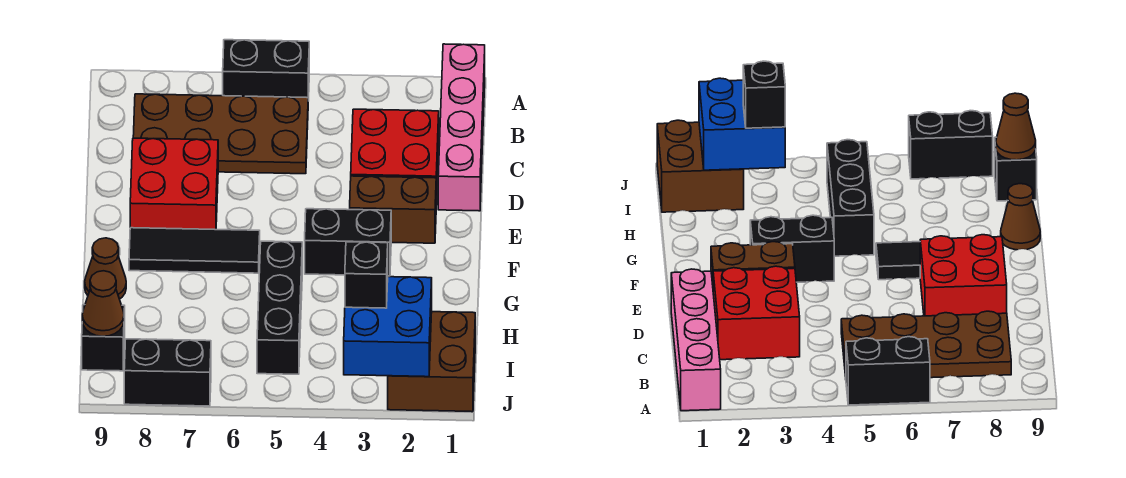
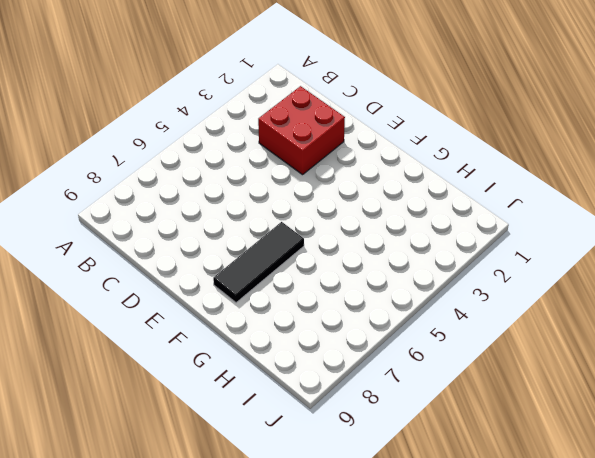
none -> pink brick A1:D1 level 1
none -> black brick A5:A6 level 1
none -> brown plate B5:C8 level 1

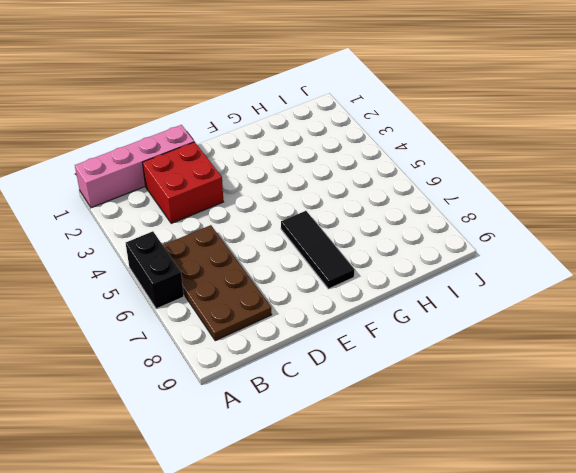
none -> red brick D7:E8 level 1
none -> brown brick E2:E3 level 1
none -> black brick F3:F4 level 1

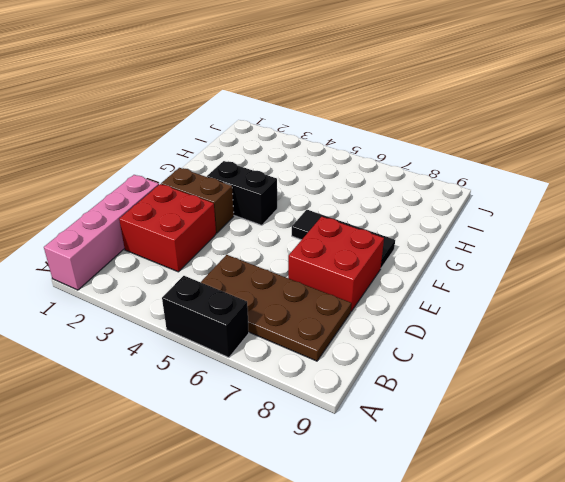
none -> black brick G5:I5 level 1
none -> brown cone G9 level 1
none -> brown brick I1:J2 level 1

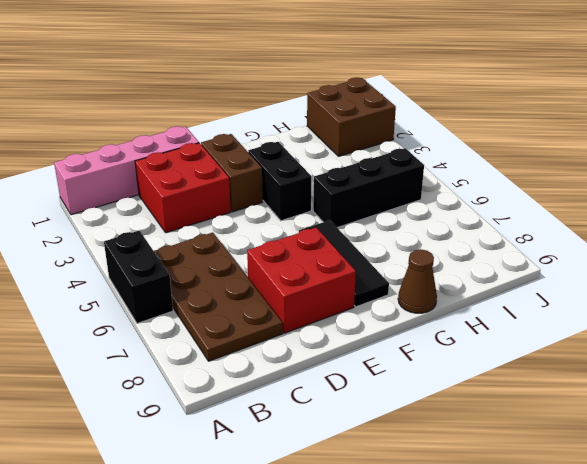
none -> black brick I9 level 1
none -> black brick J7:J8 level 1
none -> blue brick I2:J3 level 2

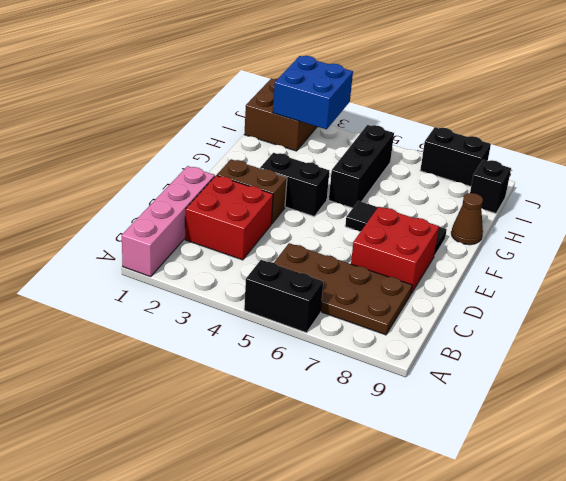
none -> brown cone I9 level 2
none -> black brick I3 level 3

